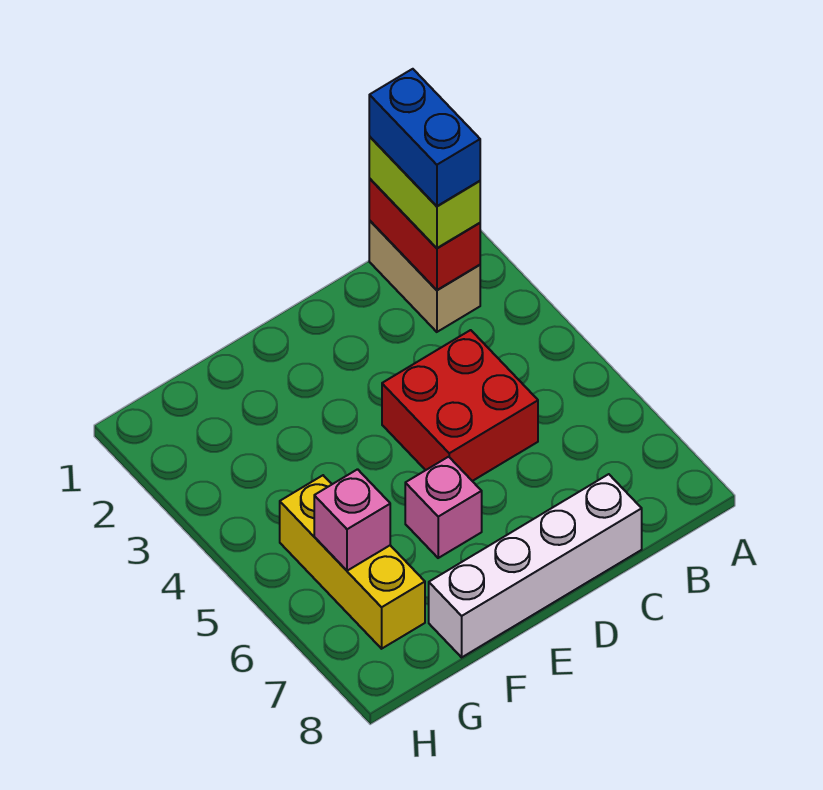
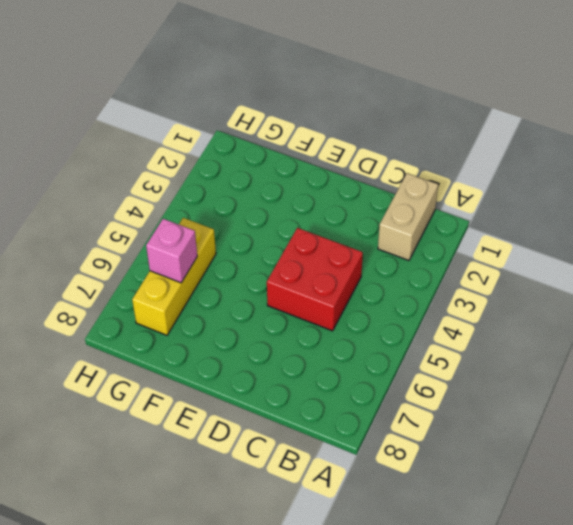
none -> white brick C8:F8 level 1
none -> pink brick E6 level 1

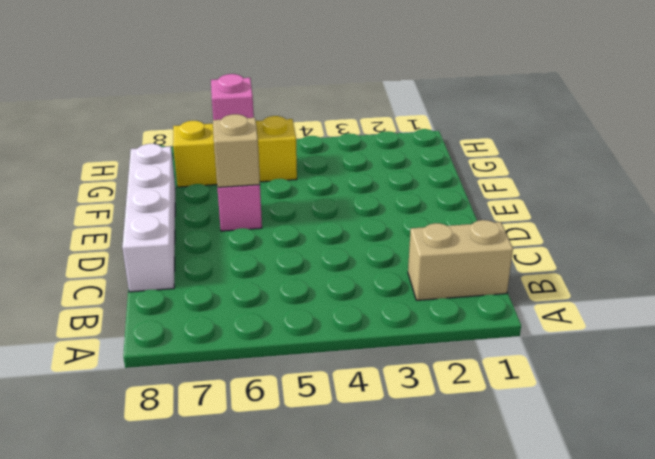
tan brick E6 level 2 -> none
none -> red brick C4:D5 level 1
none -> red brick B1:B2 level 2

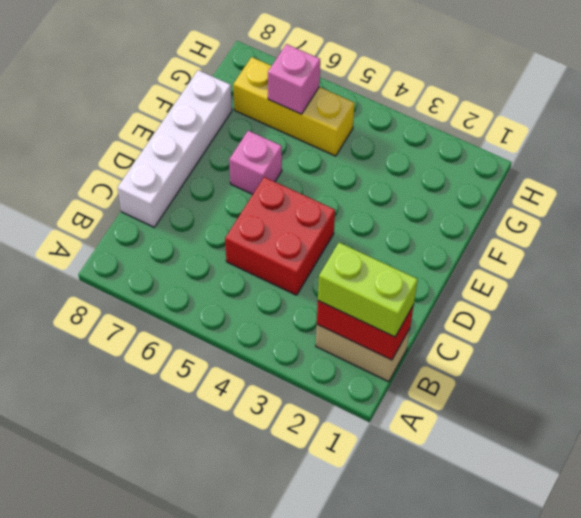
none -> blue brick B1:B2 level 4

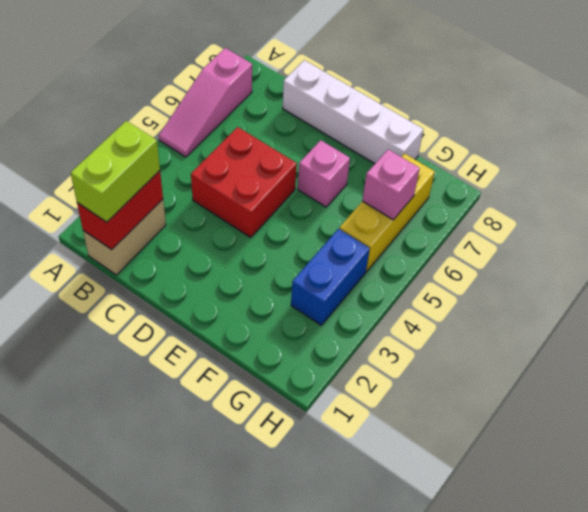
pink slope A5:A7 level 1 top 7 -> none
blue brick G3:G4 level 1 -> blue brick B1:B2 level 4

